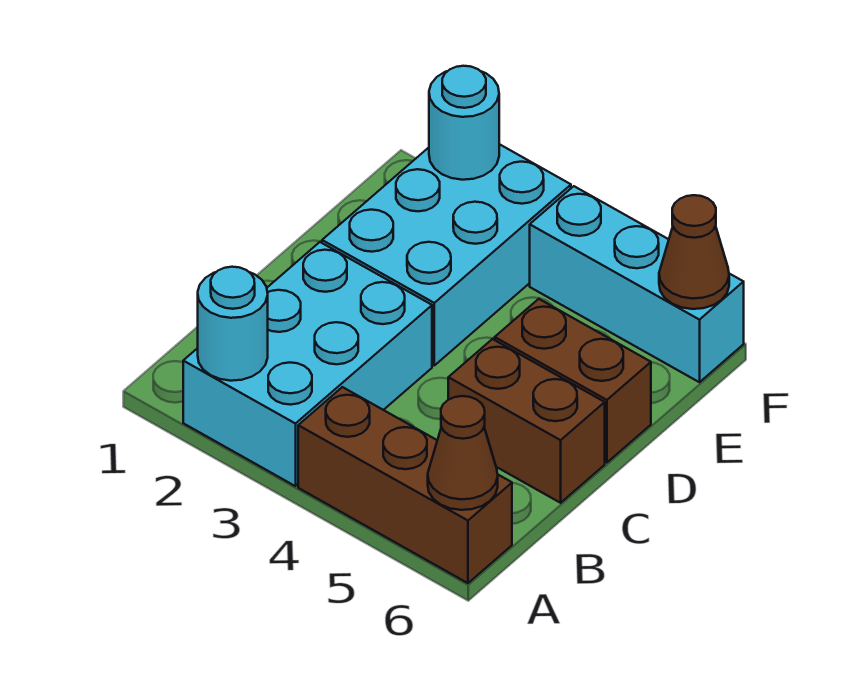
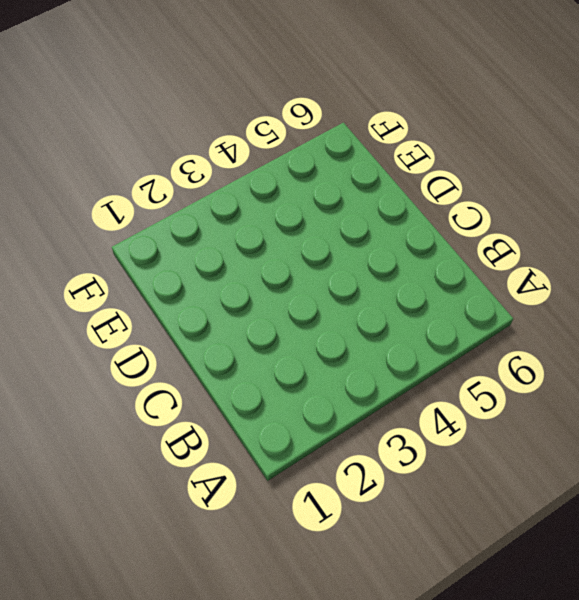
none -> cyan brick A2:C3 level 1
none -> brown brick A4:A6 level 1

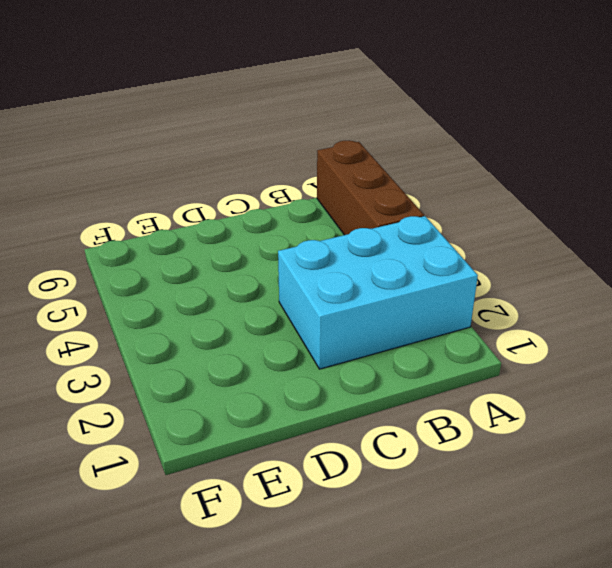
none -> brown brick C5:C6 level 1
none -> cyan brick D2:F3 level 1

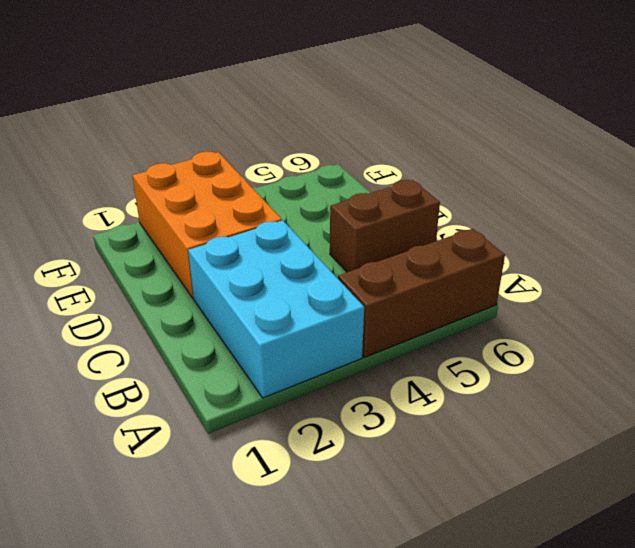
orange brick D2:F3 level 1 -> cyan brick D2:F3 level 1
none -> brown brick D5:D6 level 1
none -> cyan brick F4:F6 level 1

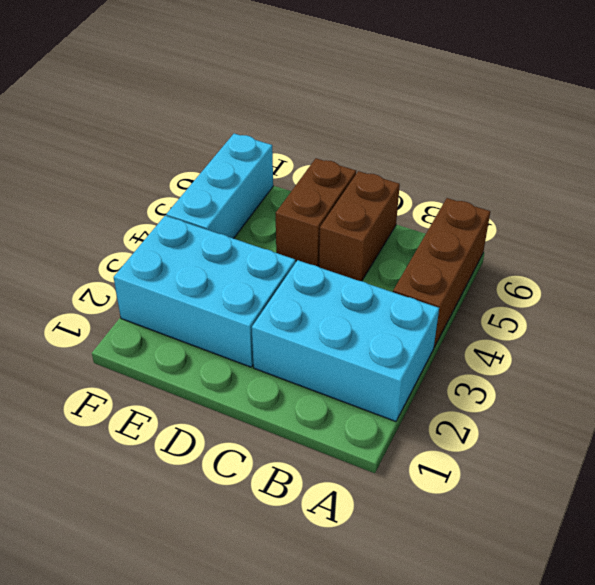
none -> cyan round brick A2 level 2
none -> brown cone A6 level 2

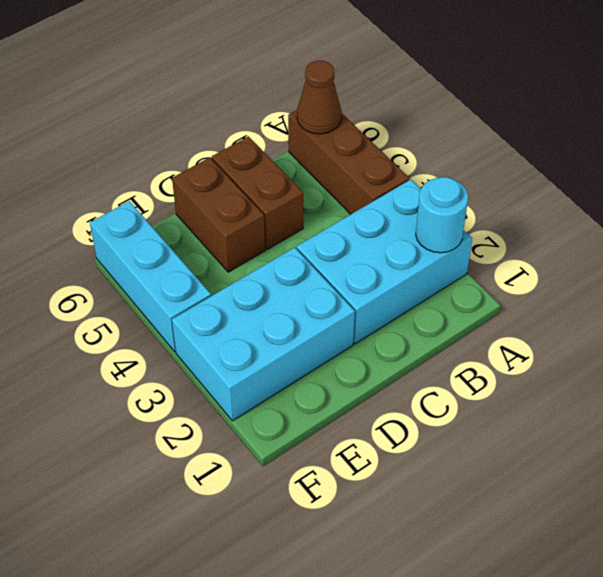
none -> cyan round brick F2 level 2
none -> brown cone F6 level 2

